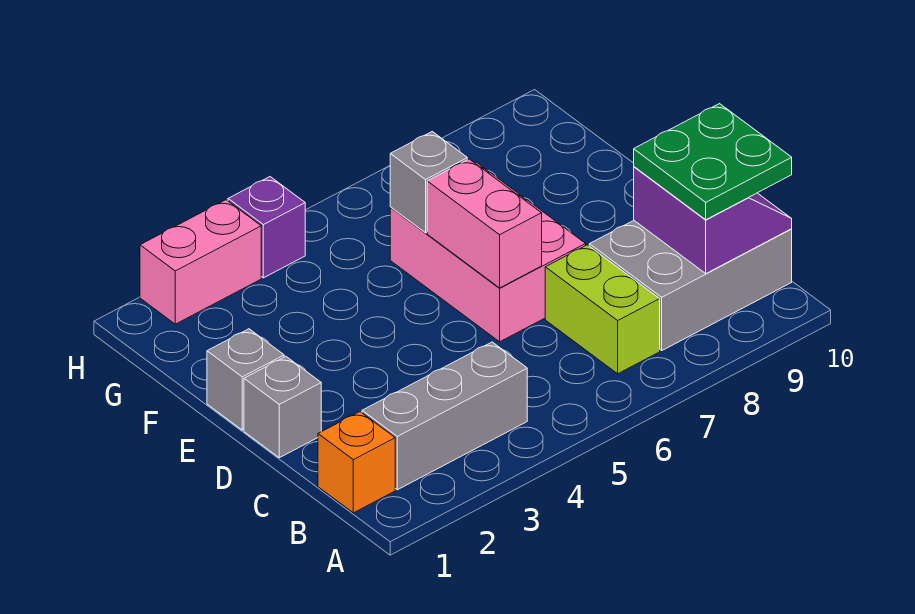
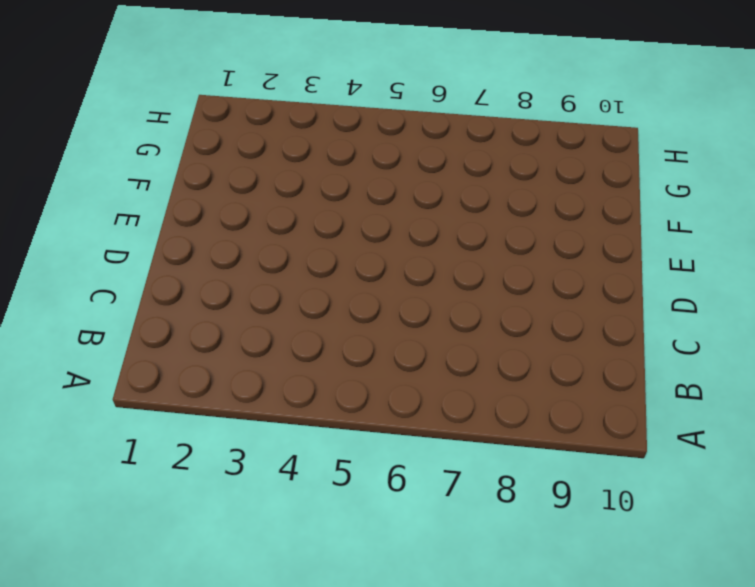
none -> orange brick B1 level 1
none -> grey brick B2:B4 level 1
none -> lime brick B7:C7 level 1

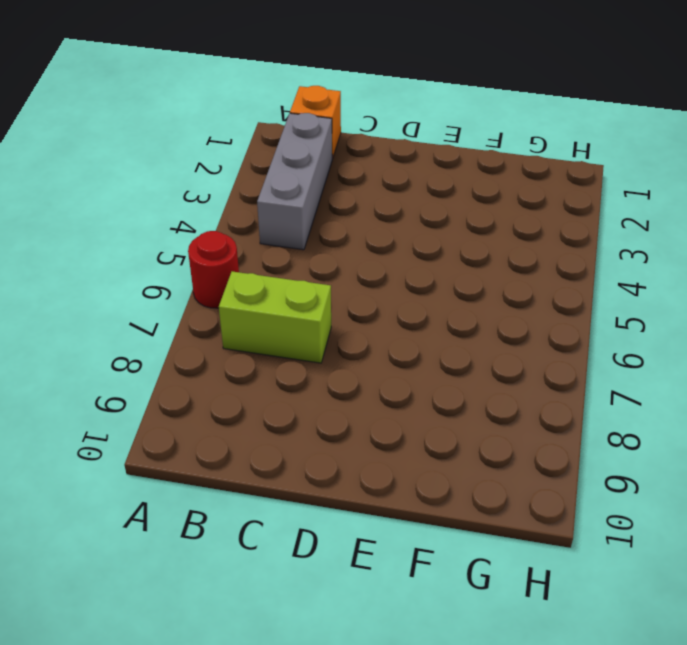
red round brick A6 level 1 -> none
none -> grey brick B8:C10 level 1
none -> grey brick D1 level 1
none -> pink brick D6:F7 level 1

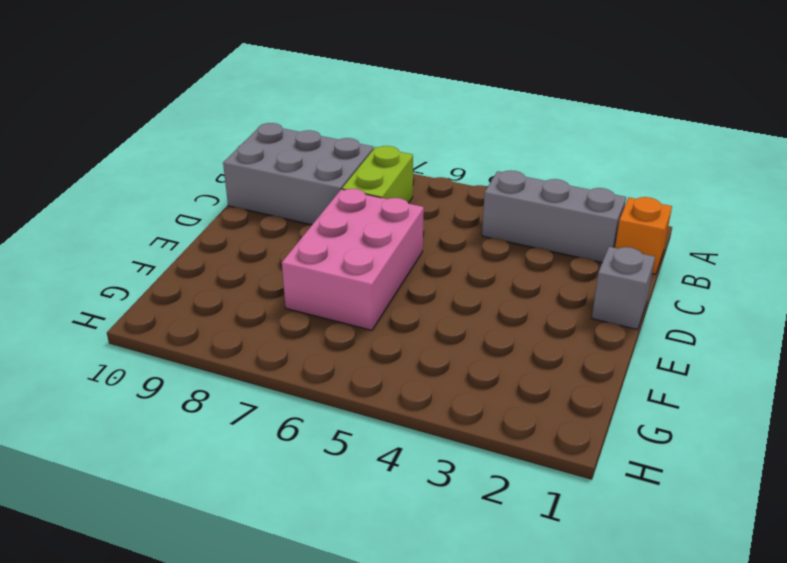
none -> grey brick E1 level 1
none -> pink brick H2:H3 level 1
none -> purple brick H4 level 1

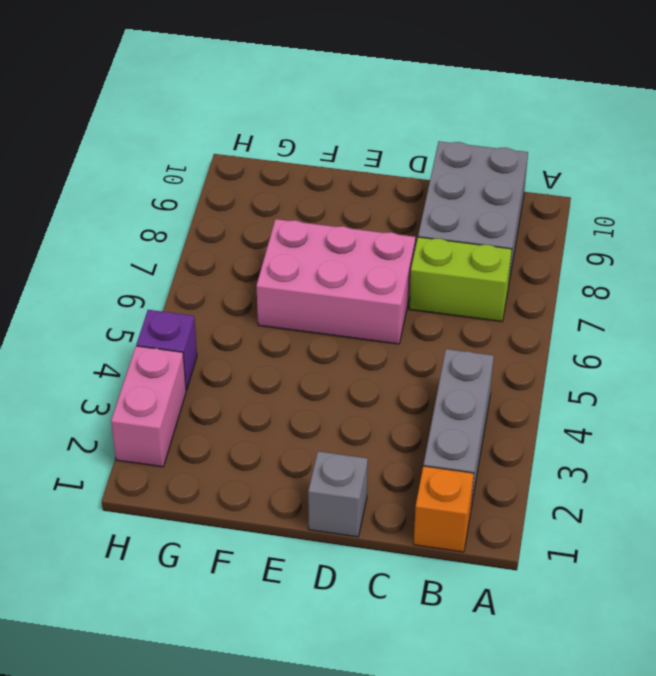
none -> grey brick E1 level 1
none -> purple slope B9:C10 level 2 top 9
none -> pink brick D6:E6 level 2

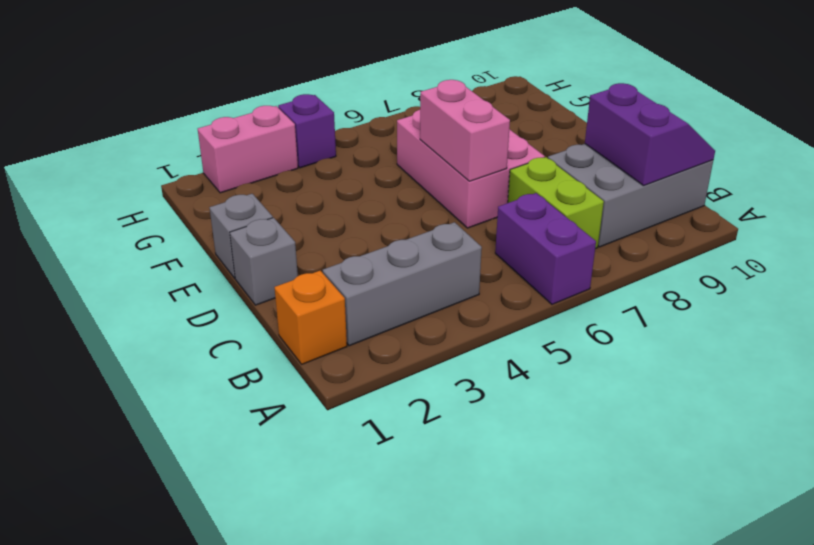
purple brick A6:B6 level 1 -> none
none -> grey brick F6 level 2
none -> green plate B9:C10 level 3

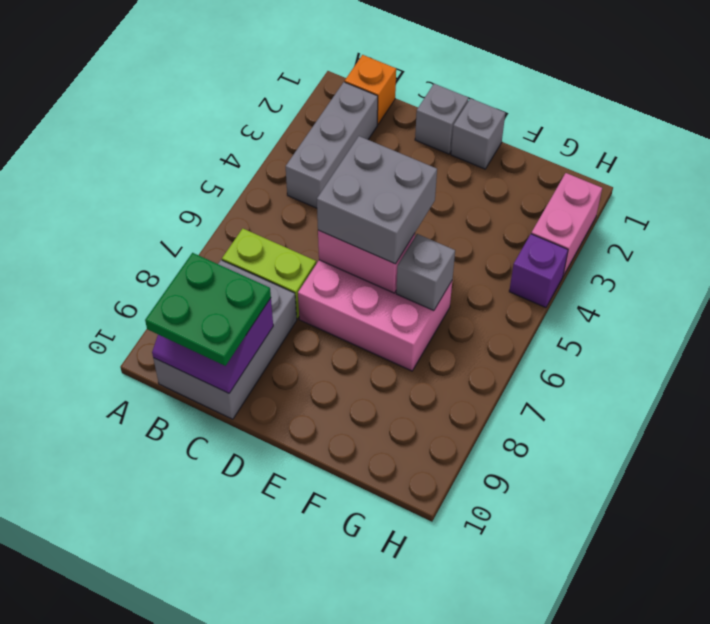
grey brick D5:E6 level 3 -> none

